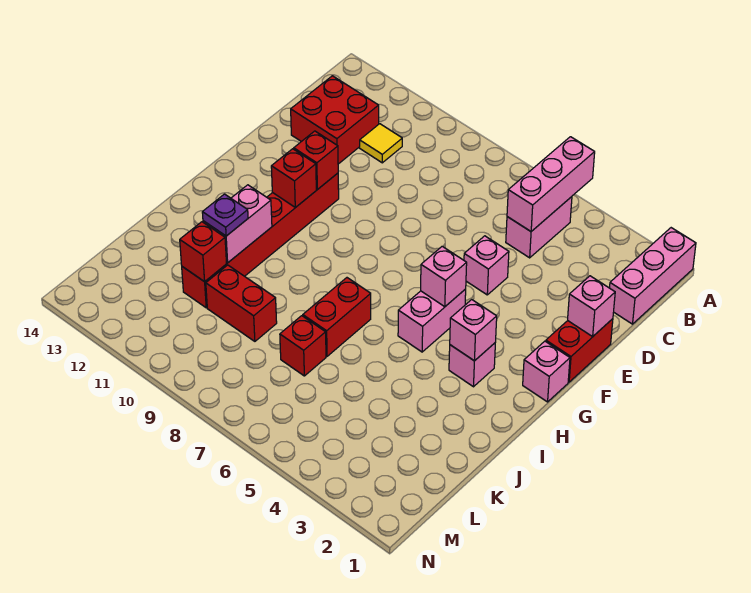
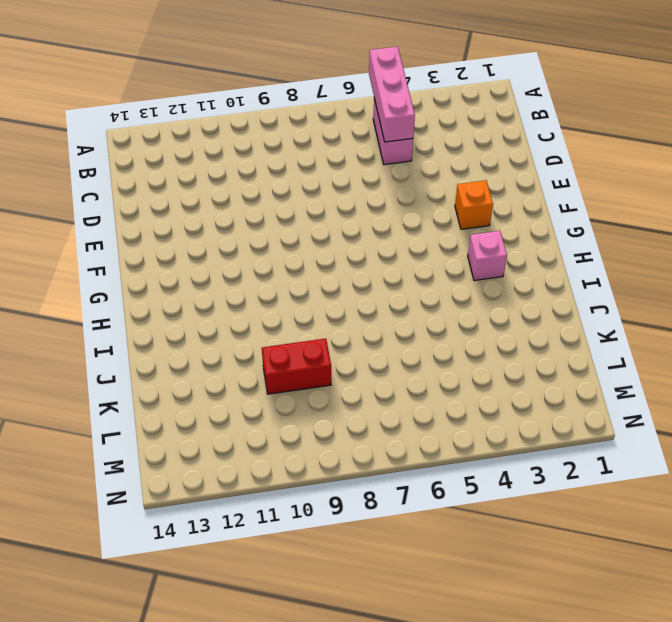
orange brick F3 level 1 -> none
none -> pink brick A1:C1 level 1
none -> yellow tile C11 level 1
none -> red brick C12:D13 level 1

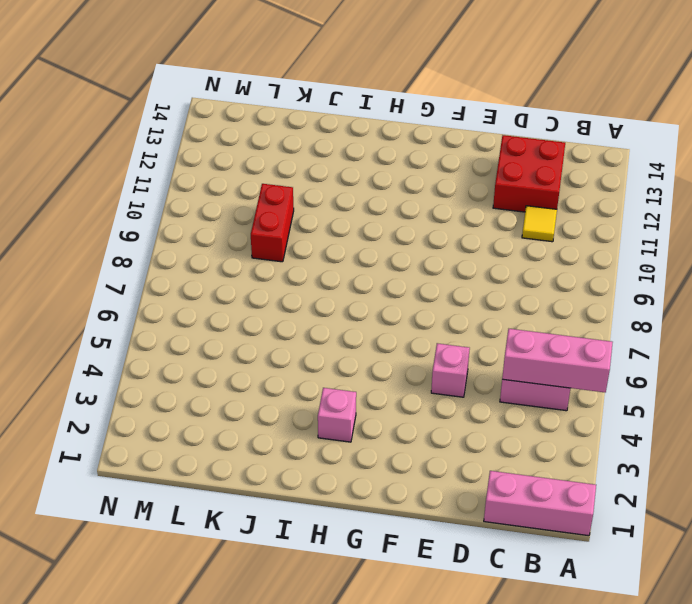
none -> red brick E1:F1 level 1
none -> red brick F11:K11 level 1
none -> pink brick G1 level 1

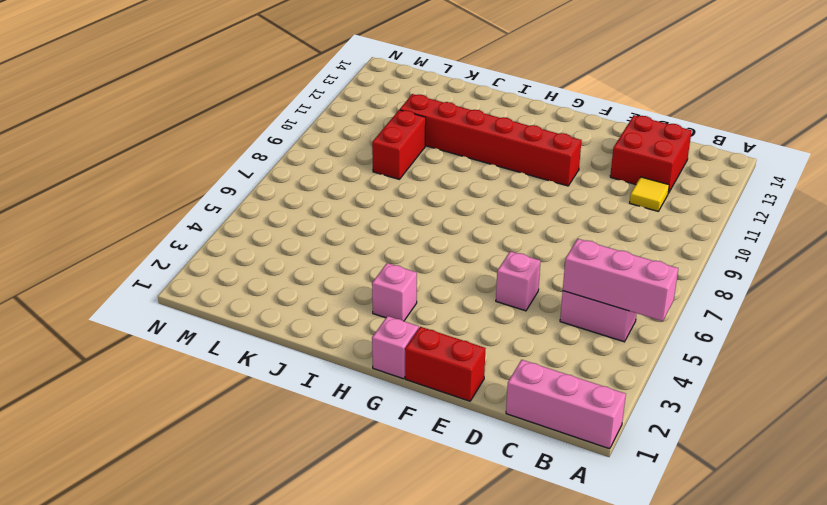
none -> pink brick G5:H5 level 1
none -> red brick I7:J7 level 1
none -> red brick K7 level 1

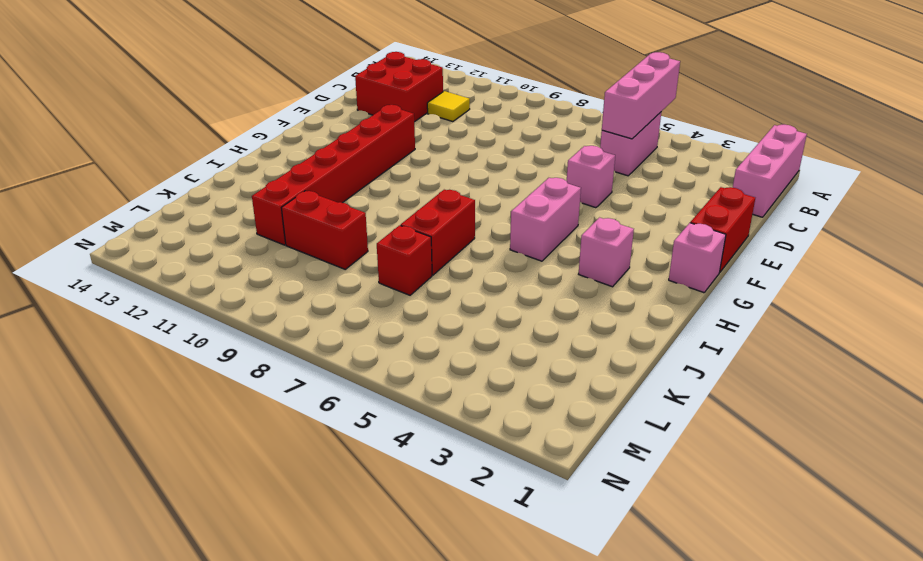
none -> pink brick E1 level 2
none -> red brick F11 level 2
none -> pink brick G5 level 2

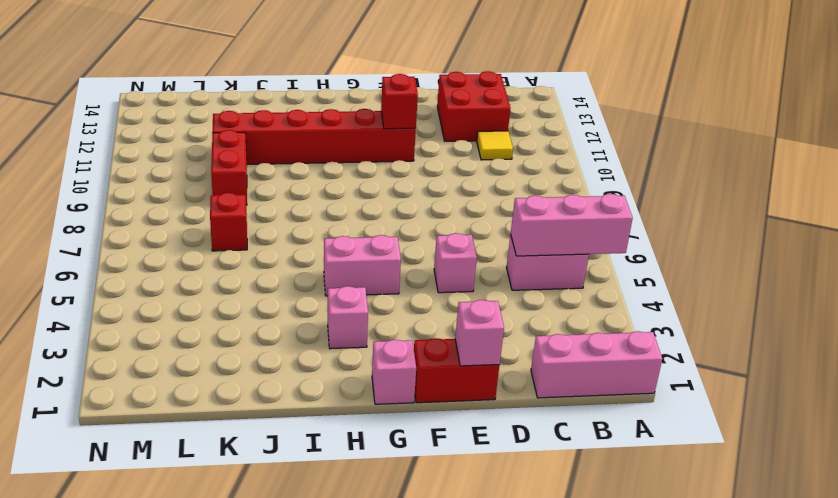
none -> red brick I7:J7 level 1
none -> pink brick G5 level 2
none -> red brick G11 level 2

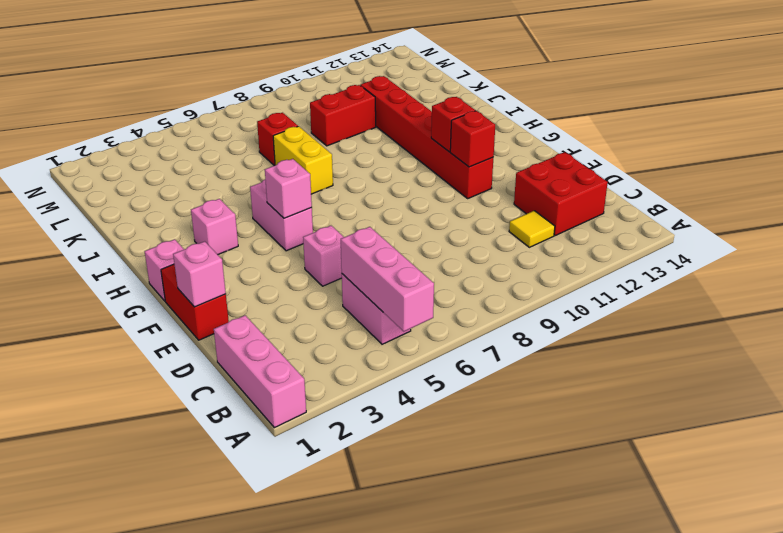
yellow brick I7:J7 level 1 -> red brick I7:J7 level 1
none -> pink brick H3 level 2
none -> pink brick I11:J11 level 2
none -> red brick K11 level 2

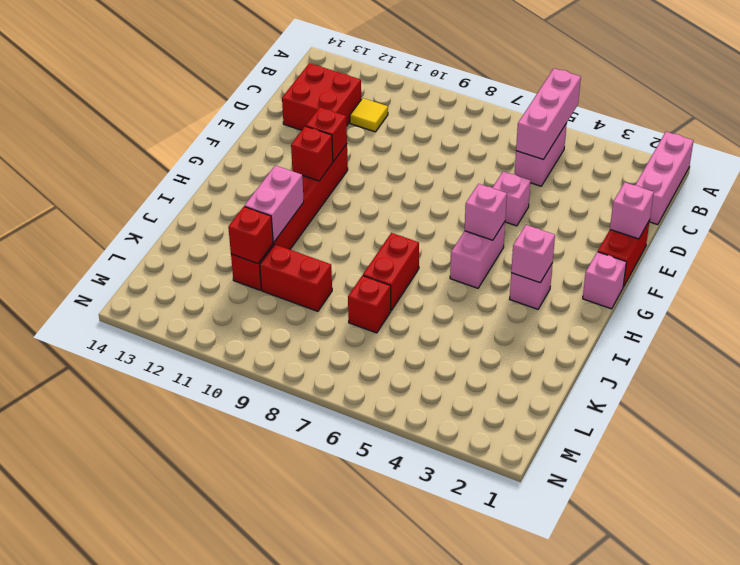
none -> purple plate J11 level 3

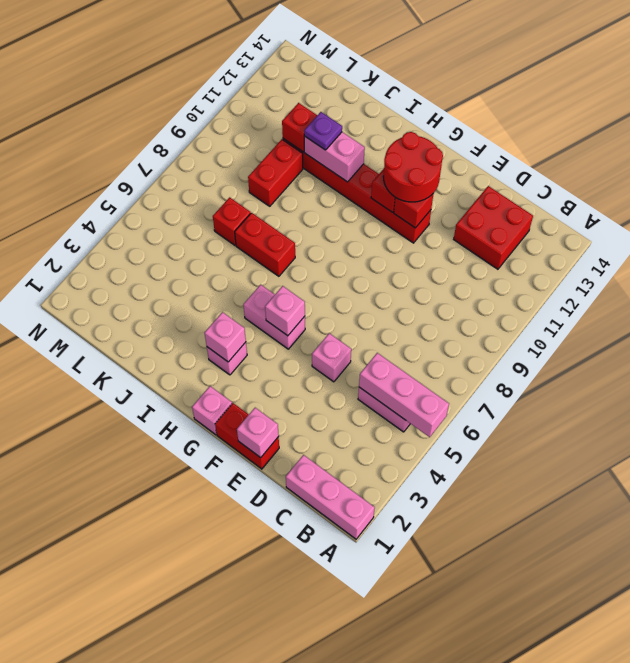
red round brick F11:G12 level 3 -> none
none -> yellow tile C11 level 1

